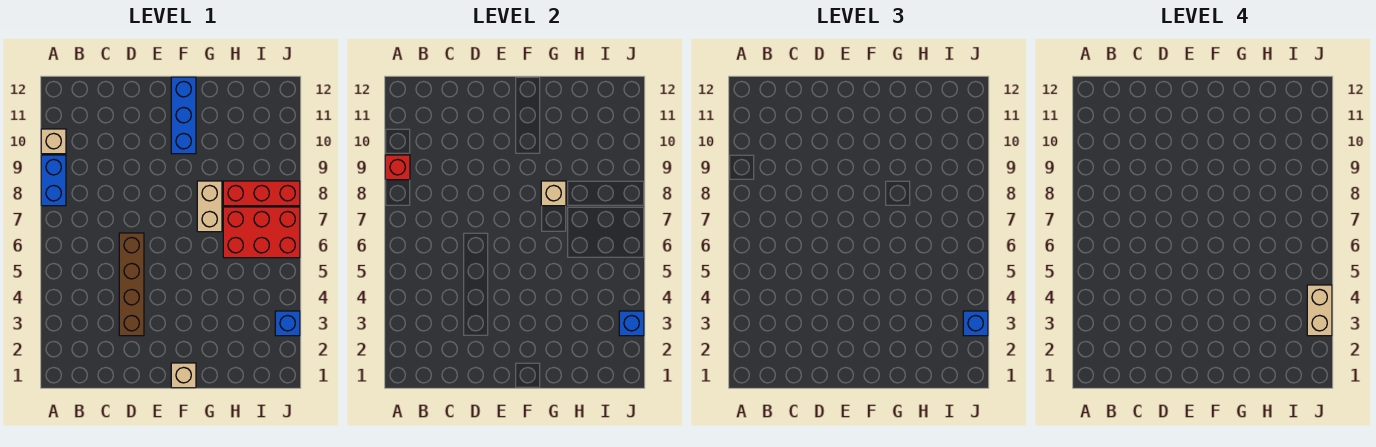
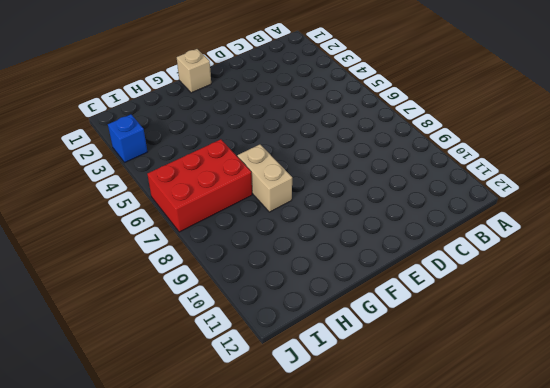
none -> blue brick A8:A9 level 1
none -> tan brick A10 level 1
none -> brown brick D3:D6 level 1

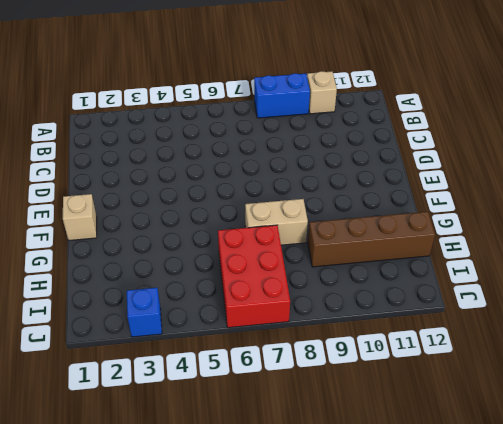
brown brick H9:H12 level 1 -> brown brick D3:D6 level 1
none -> blue brick F10:F12 level 1
none -> red brick H8:J8 level 1
none -> red brick A9 level 2

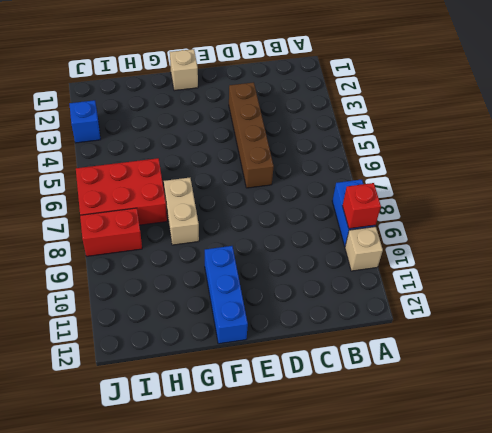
red brick I8:J8 level 1 -> red brick H8:J8 level 1
none -> tan brick G8 level 2
none -> blue brick J3 level 2
none -> blue brick J3 level 3

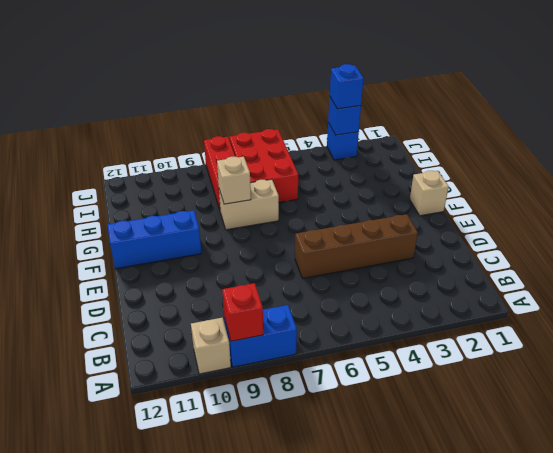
none -> tan brick J3:J4 level 4

